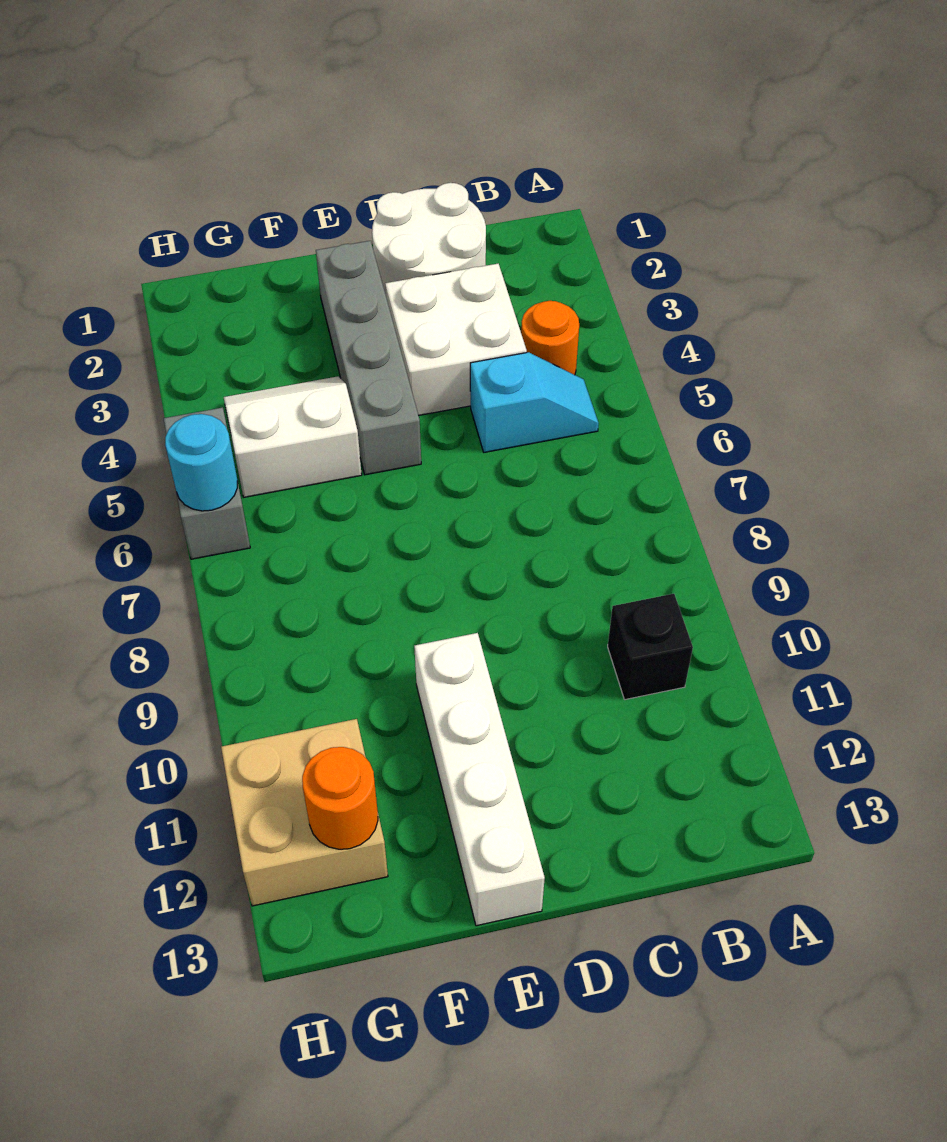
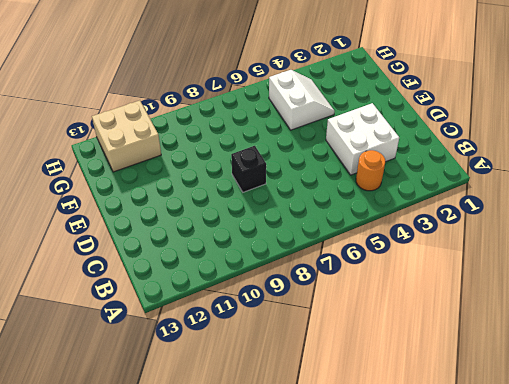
black brick D8 level 1 -> black brick B10 level 1
none -> cyan slope B5:C5 level 1 top C
none -> white round brick C1:D2 level 1
none -> grey brick E2:E5 level 1

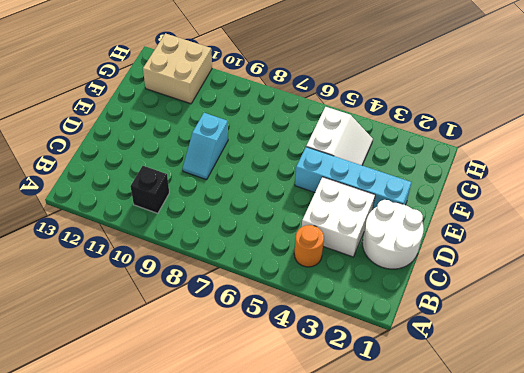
cyan slope D9:E9 level 1 top E -> cyan slope B5:C5 level 1 top C
cyan brick E2:E5 level 1 -> grey brick E2:E5 level 1
none -> white brick E10:E13 level 1
none -> grey brick H5:H6 level 1
none -> orange round brick G12 level 2

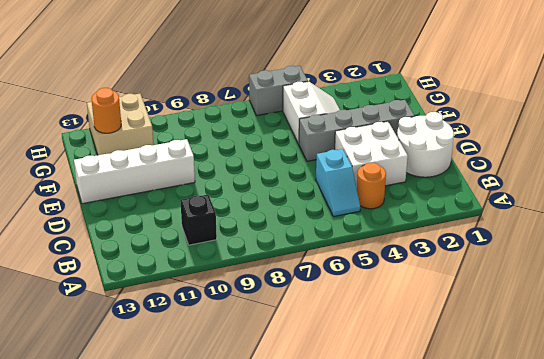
none -> cyan round brick H6 level 2

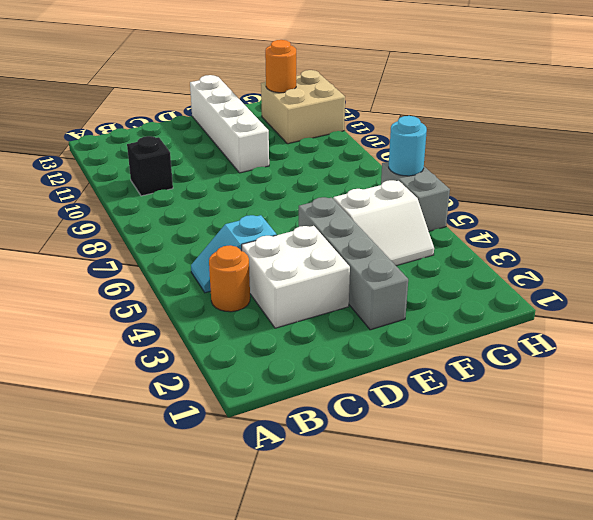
none -> white round brick C1:D2 level 1

